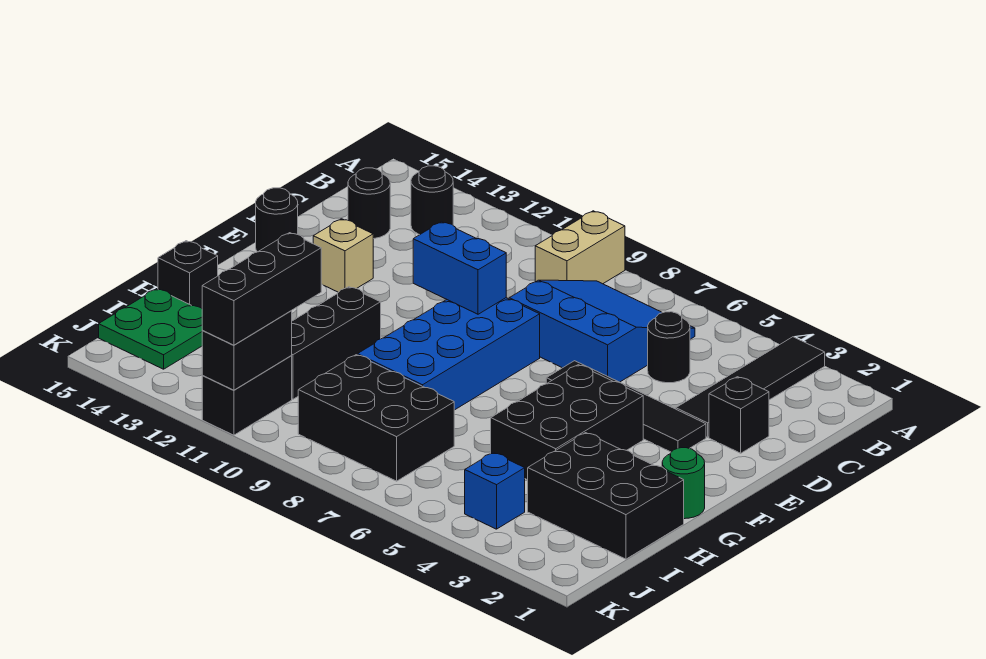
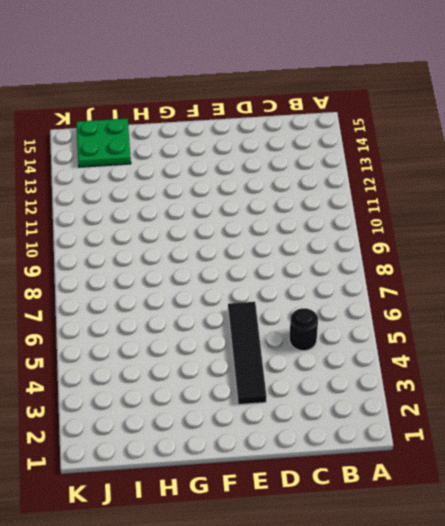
none -> black tile A3:D3 level 1
none -> tan brick A9:B9 level 1
none -> blue slope B6:D8 level 1 top D

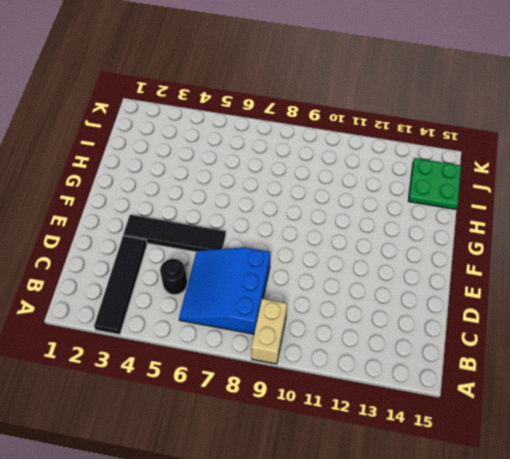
blue slope B6:D8 level 1 top 8 -> blue slope B6:D8 level 1 top D
none -> black round brick B13 level 1
none -> black round brick C14 level 1
none -> black brick D2 level 1

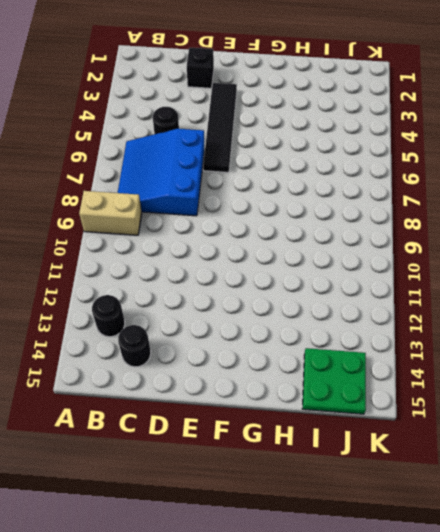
none -> black tile A3:D3 level 1
none -> blue brick E8:H9 level 1
none -> tan brick E13 level 1

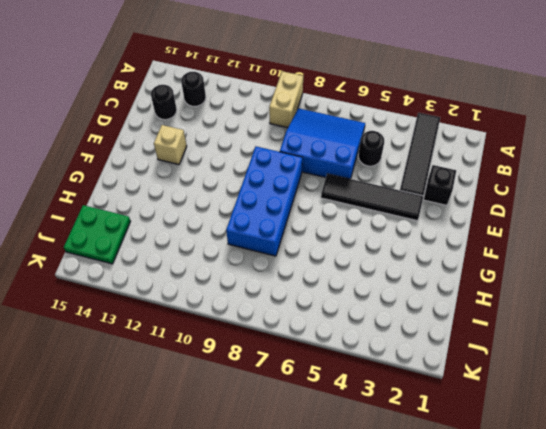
none -> black round brick E15 level 1
none -> black brick F4:H5 level 1
none -> green round brick G1 level 1

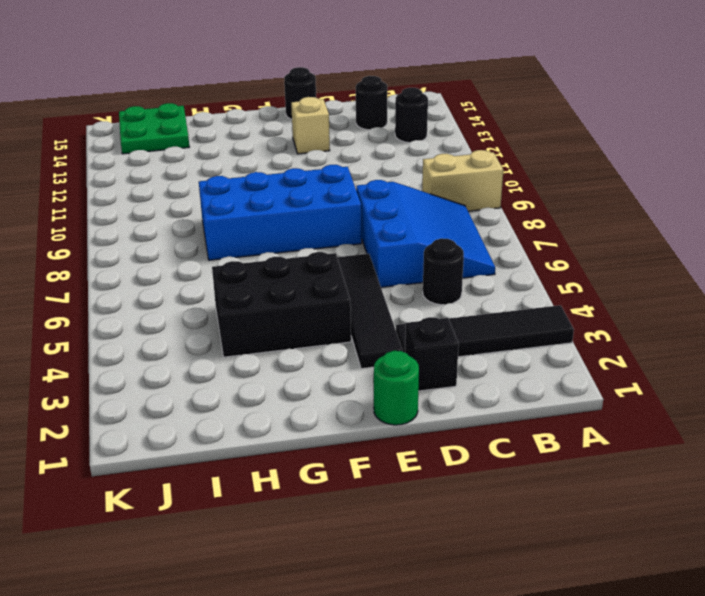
green round brick E1 level 1 -> green round brick G1 level 1
none -> black brick G11:I11 level 1
none -> black brick H1:I3 level 1
none -> black brick H15 level 1

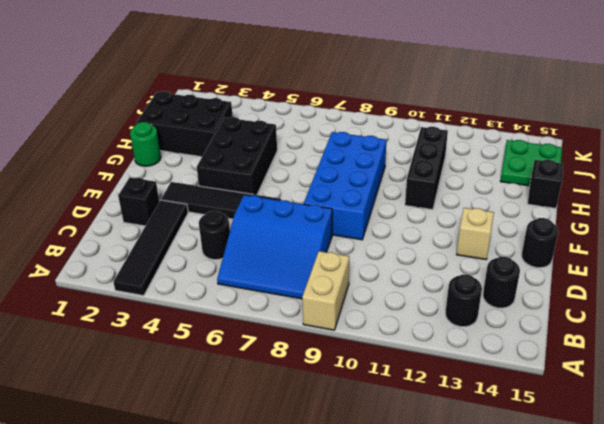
none -> black brick I7:J9 level 1
none -> blue brick J4 level 1
none -> black brick J11:K11 level 1

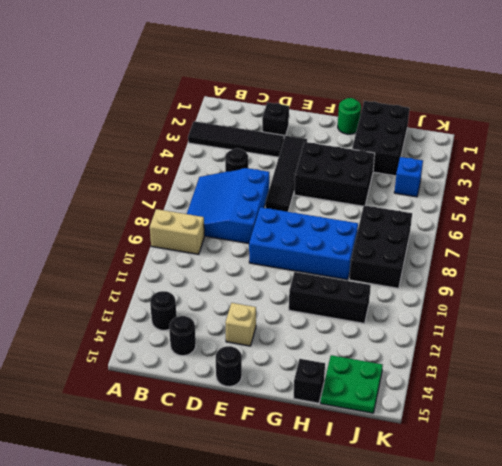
none -> black brick J11:K11 level 1
none -> blue brick E9:E10 level 2
none -> black brick J11:K11 level 2

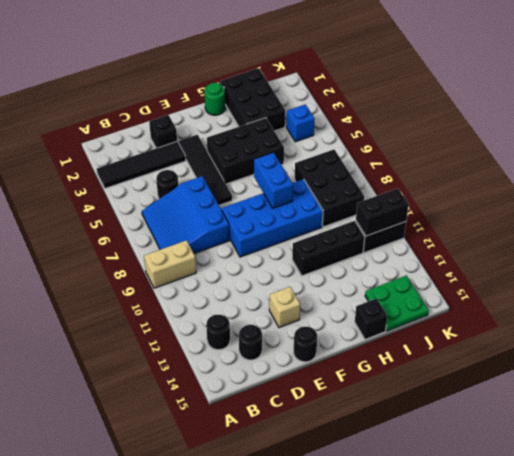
blue brick G7:G8 level 2 -> blue brick E9:E10 level 2
none -> black brick I11:K11 level 3

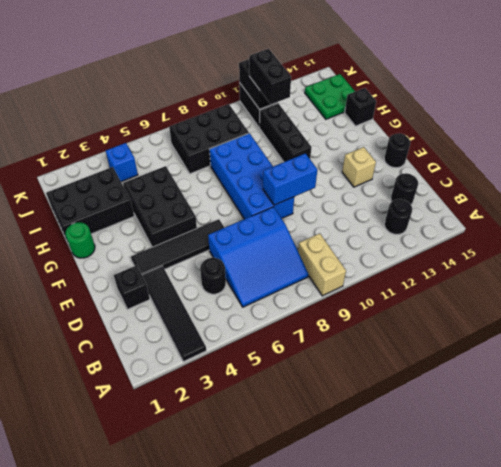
black brick I11:J11 level 3 -> black brick I11:K11 level 3

